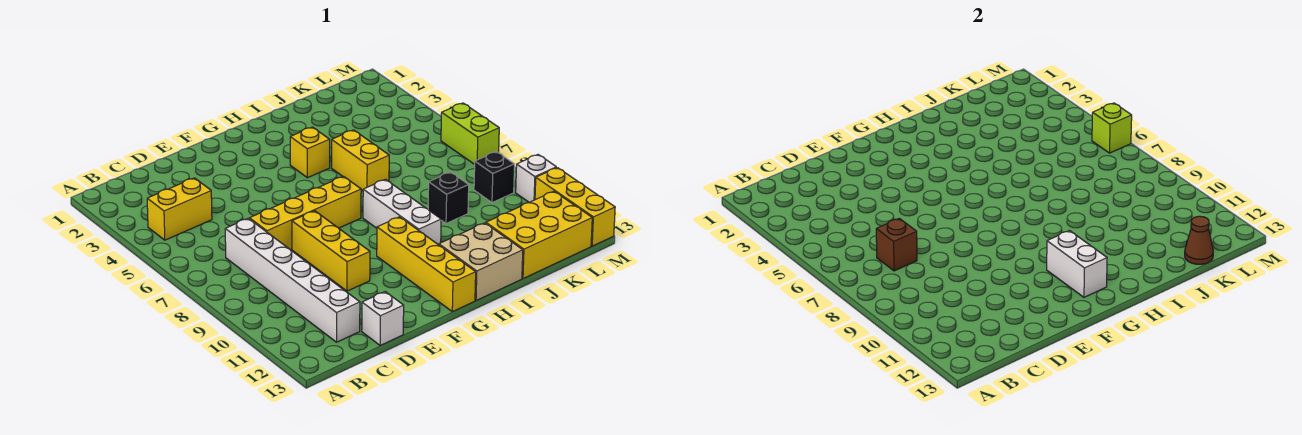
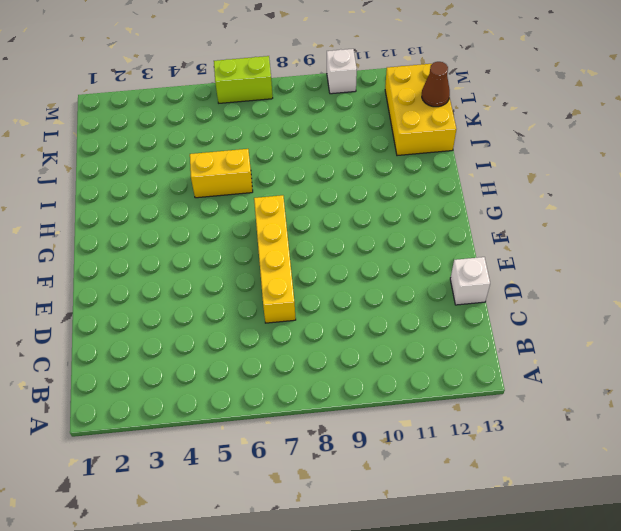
none -> yellow brick B4:C4 level 1
none -> white brick C7:C12 level 1
none -> yellow brick E8:E10 level 1

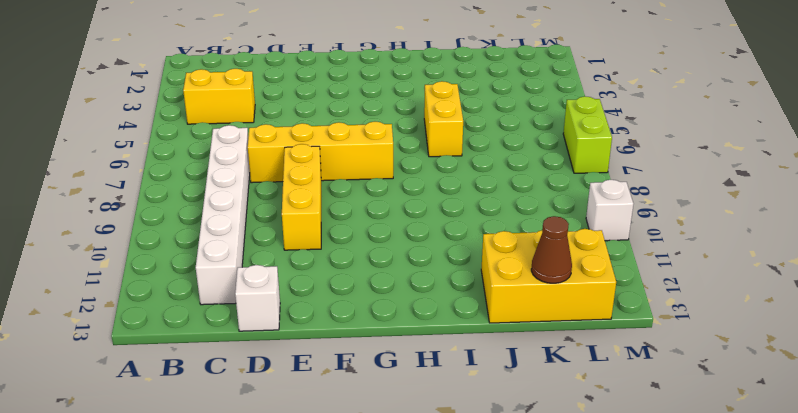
none -> yellow brick G10:G13 level 1
none -> yellow brick H4 level 1
none -> white brick H8:H10 level 1

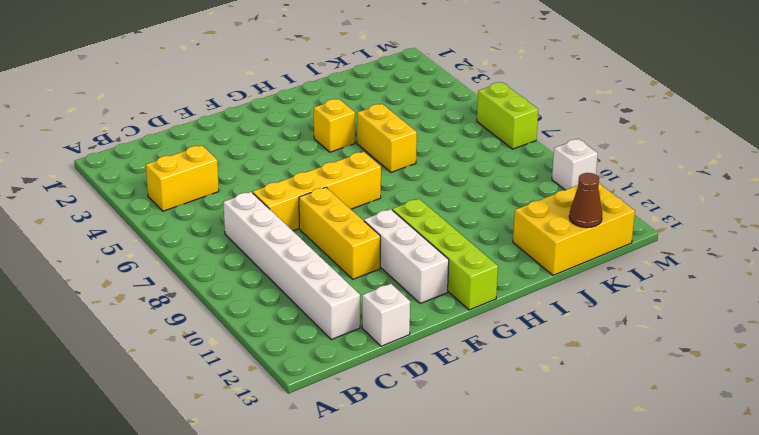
white brick F10:F12 level 1 -> white brick H8:H10 level 1
lime brick G10:G13 level 1 -> yellow brick G10:G13 level 1
none -> tan brick H12:I13 level 1
none -> black brick J9 level 1
none -> black brick L9 level 1

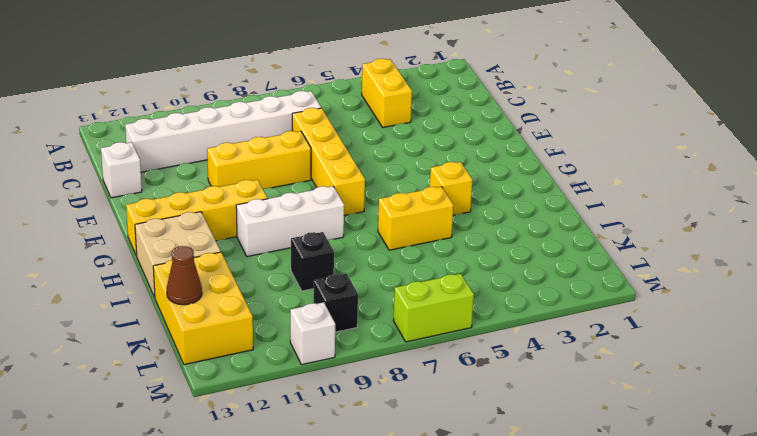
none -> yellow brick M11:M13 level 1
none -> brown brick C7 level 2
none -> white brick G11:G12 level 2

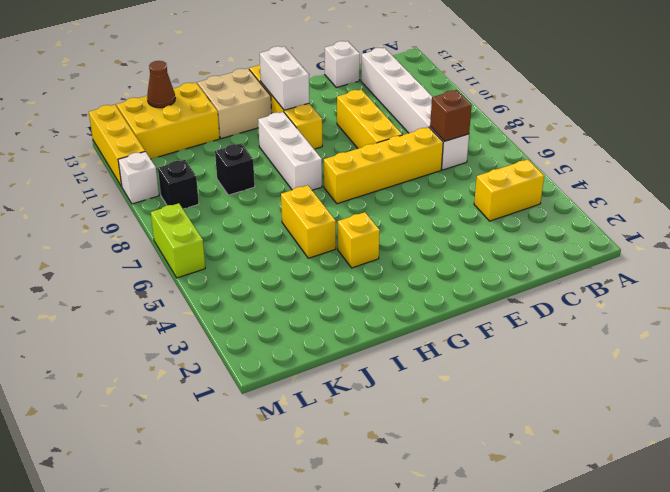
none -> lime brick M6 level 2

